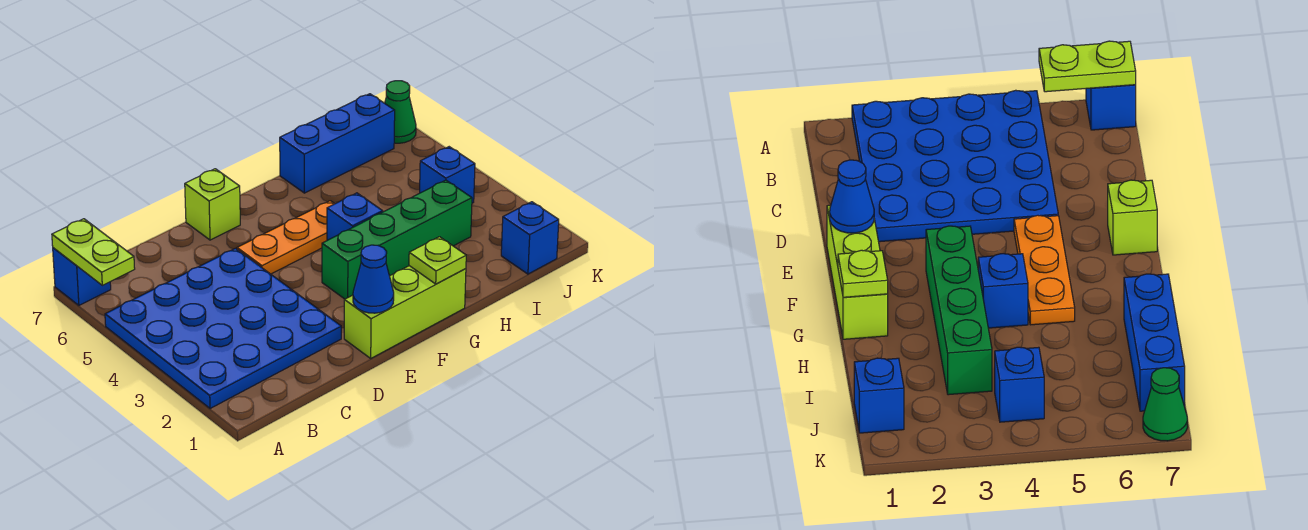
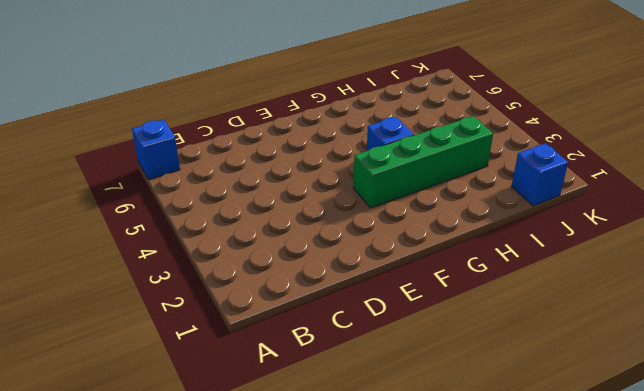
none -> blue plate A2:D5 level 1
none -> lime brick E1:G1 level 1
none -> orange plate E5:G5 level 1

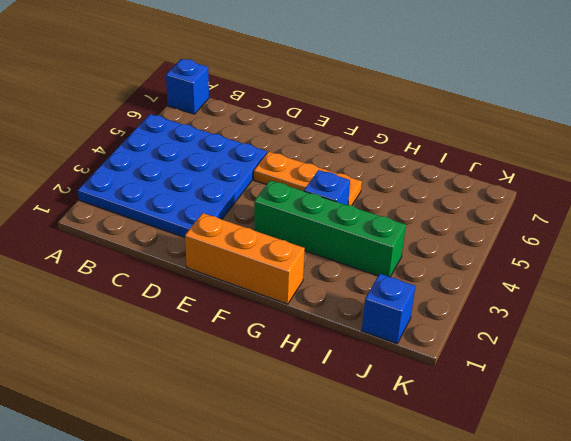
orange brick E1:G1 level 1 -> lime brick E1:G1 level 1
none -> lime brick E7 level 1
none -> blue brick H7:J7 level 1
none -> blue brick J4 level 1

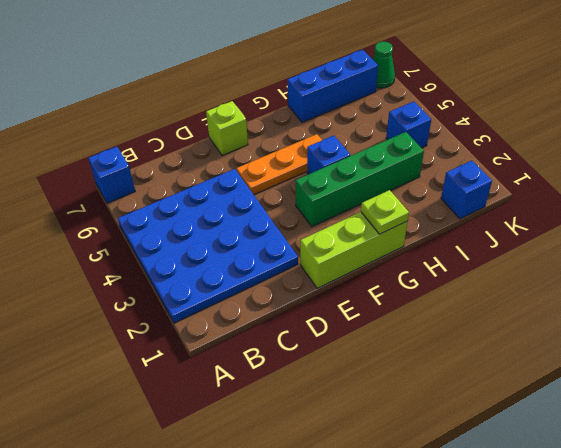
none -> lime plate A6:A7 level 2
none -> blue cone E1 level 2

